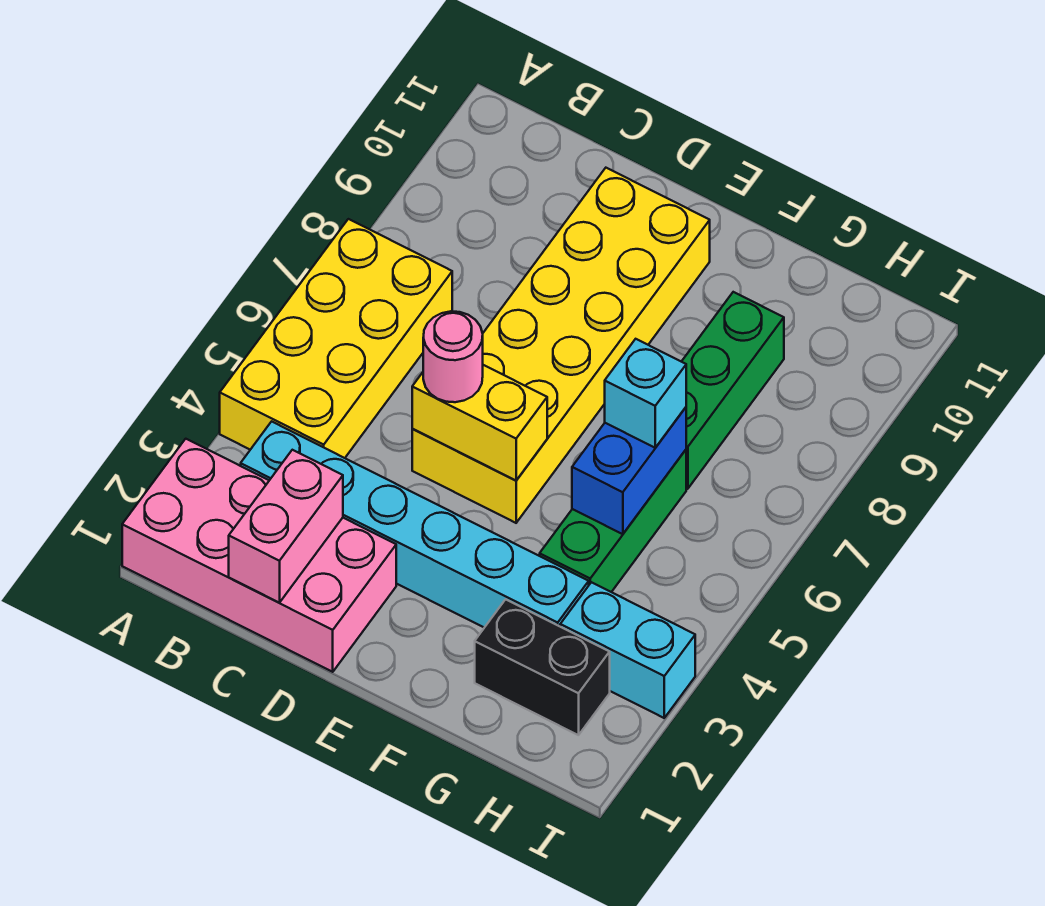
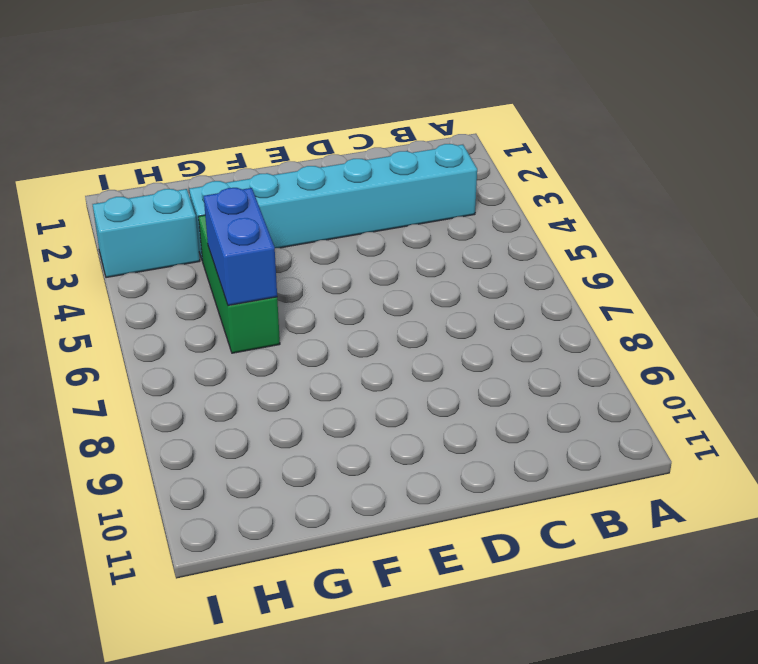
none -> pink brick A1:D2 level 1
none -> yellow brick A4:B7 level 1
none -> yellow brick D5:E10 level 1

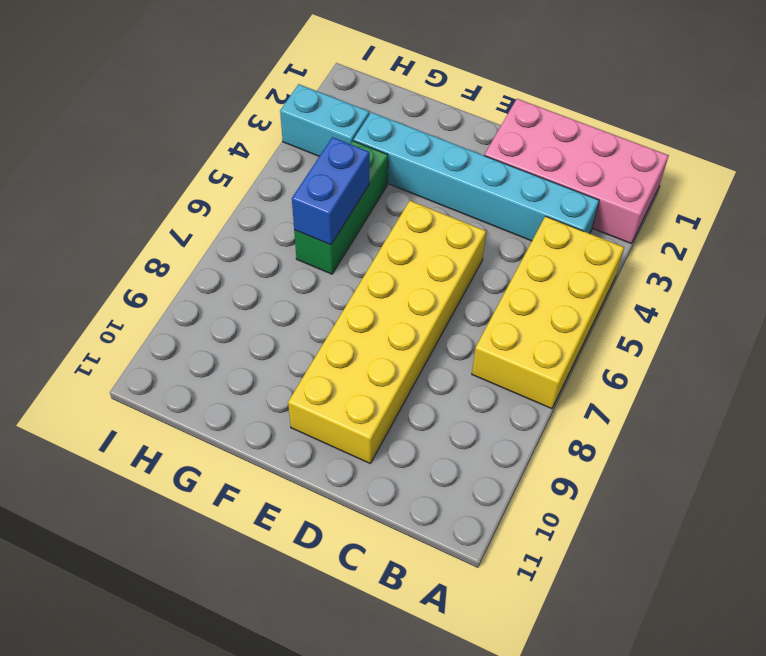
none -> black brick G2:H2 level 1
none -> green brick G7:G9 level 1
none -> pink brick C1:C2 level 2

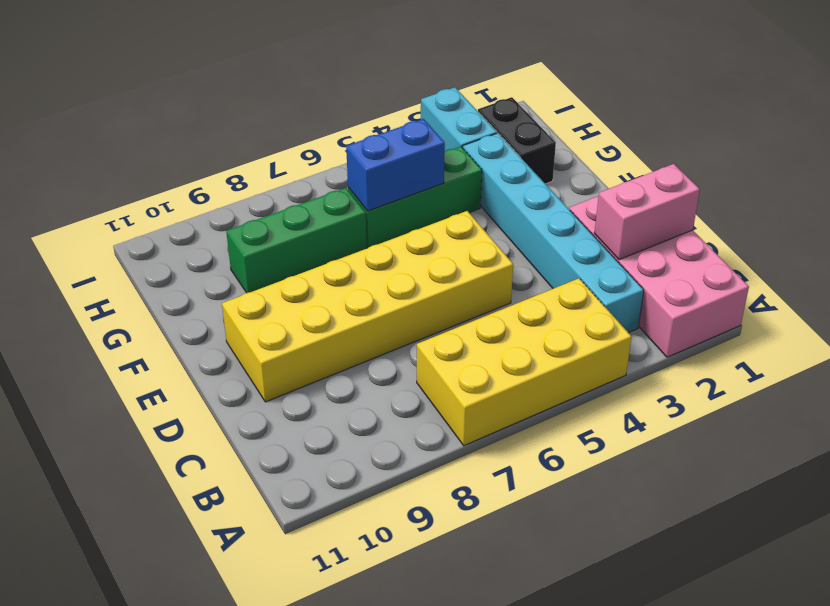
none -> yellow brick D5:E5 level 2
none -> pink round brick D5 level 3
none -> cyan brick G6 level 3

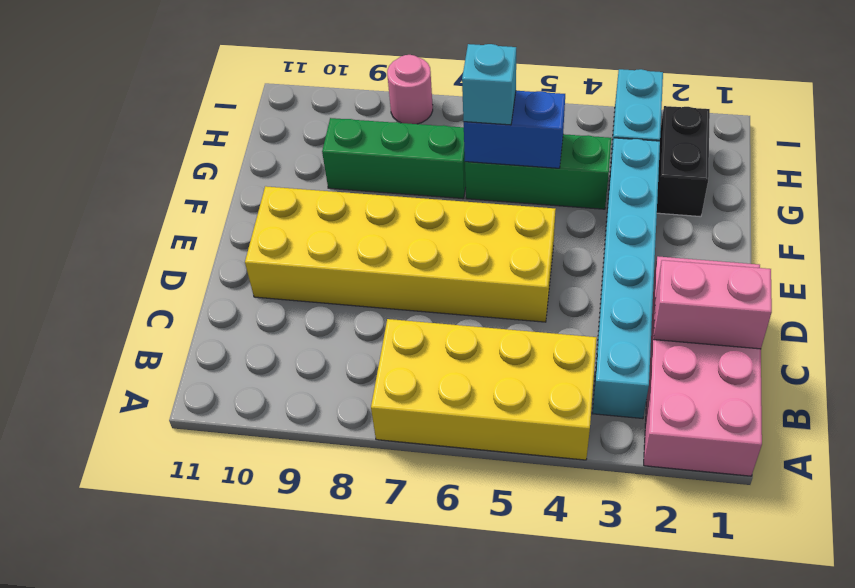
pink round brick I8 level 1 -> pink round brick D5 level 3
none -> yellow brick D5:E5 level 2

